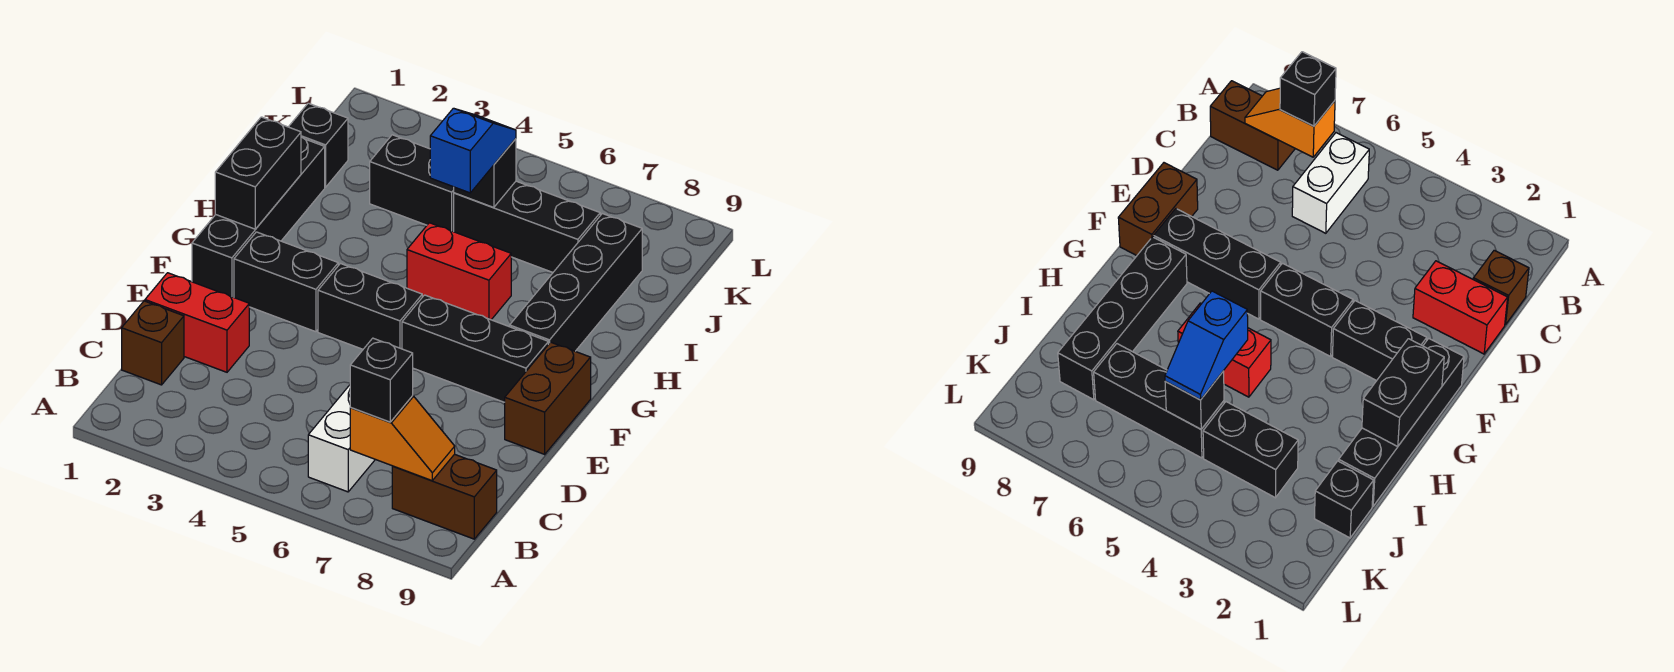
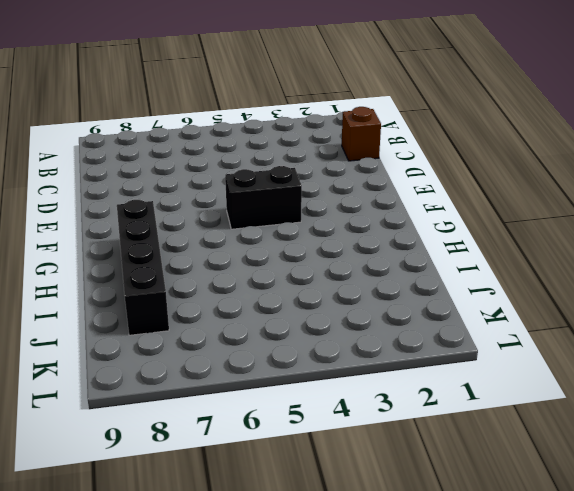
none -> white brick B6:C6 level 1
none -> brown brick B8:B9 level 1
none -> red brick D1:D2 level 1

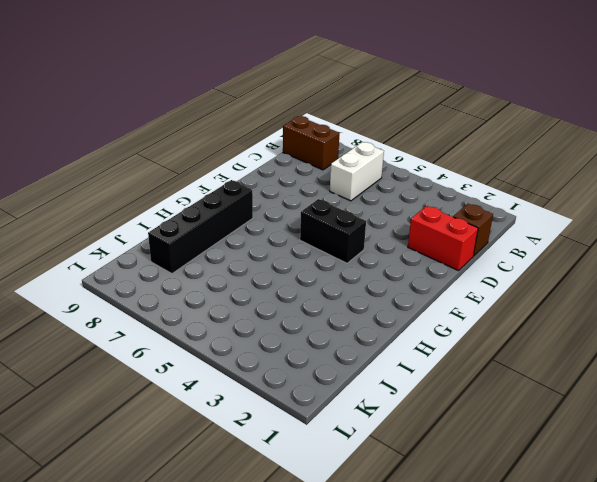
none -> brown brick E9:F9 level 1
none -> black brick F1:I1 level 1
none -> black brick F2:F3 level 1

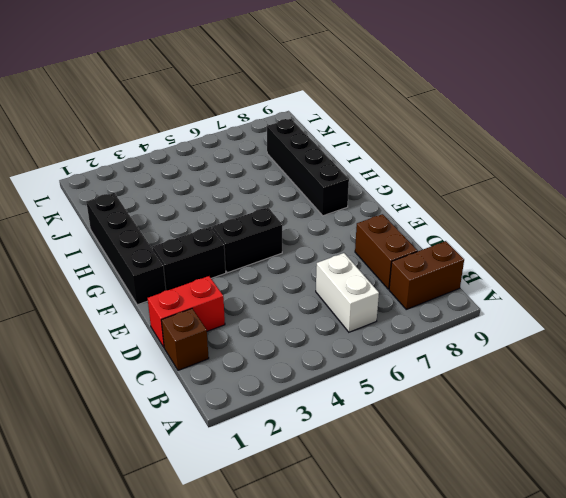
brown brick C8:D8 level 1 -> brown brick E9:F9 level 1
none -> black brick F6:F8 level 1
none -> red brick H5:H6 level 1
none -> black brick J1 level 1

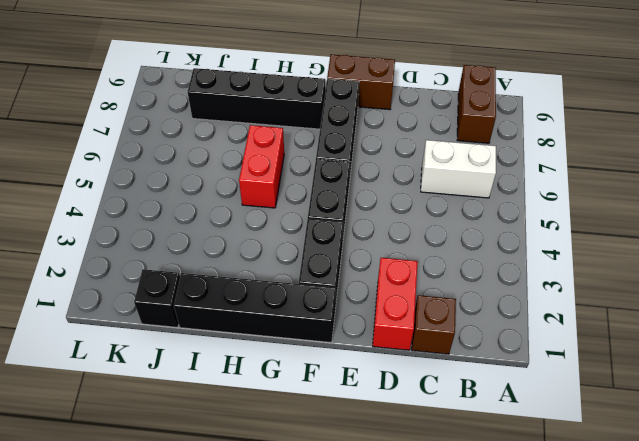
none -> black brick J3:J4 level 1
none -> black brick J5:J7 level 1
none -> orange slope B7:B8 level 2 top 7

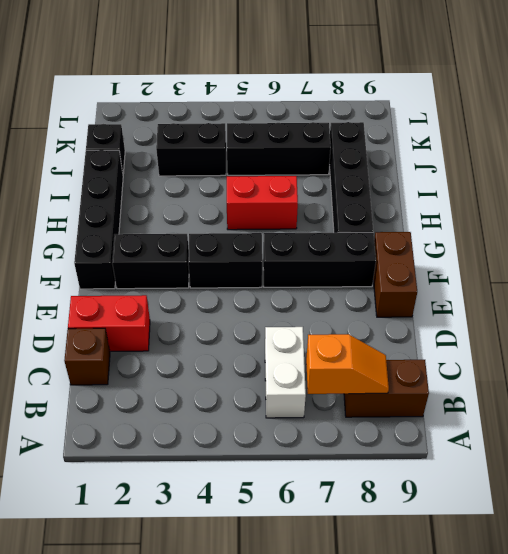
none -> black brick G1:H1 level 2
none -> black brick J5 level 2
none -> black brick B7 level 3

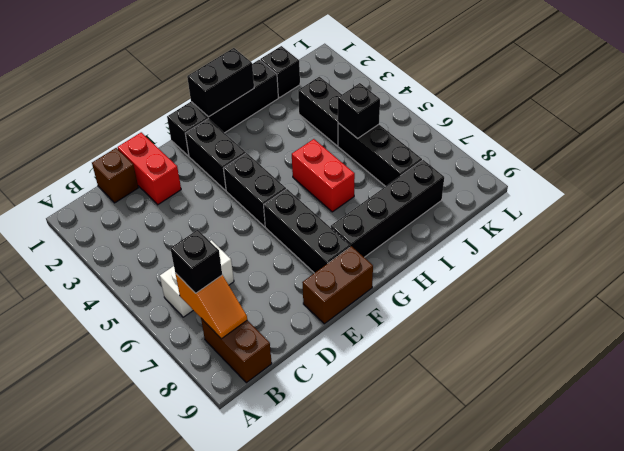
none -> blue slope I5:J5 level 3 top I

